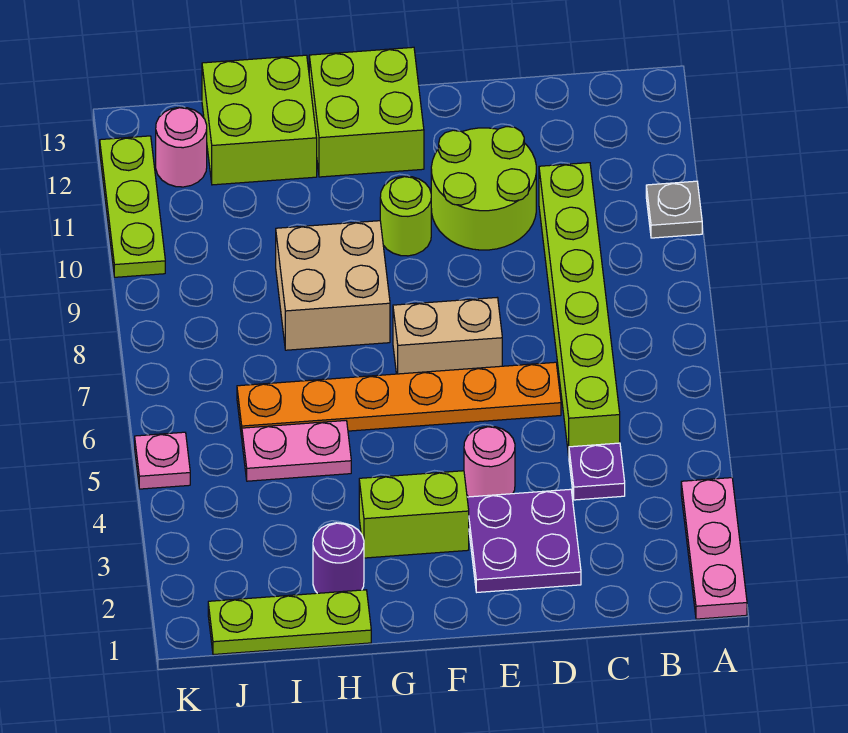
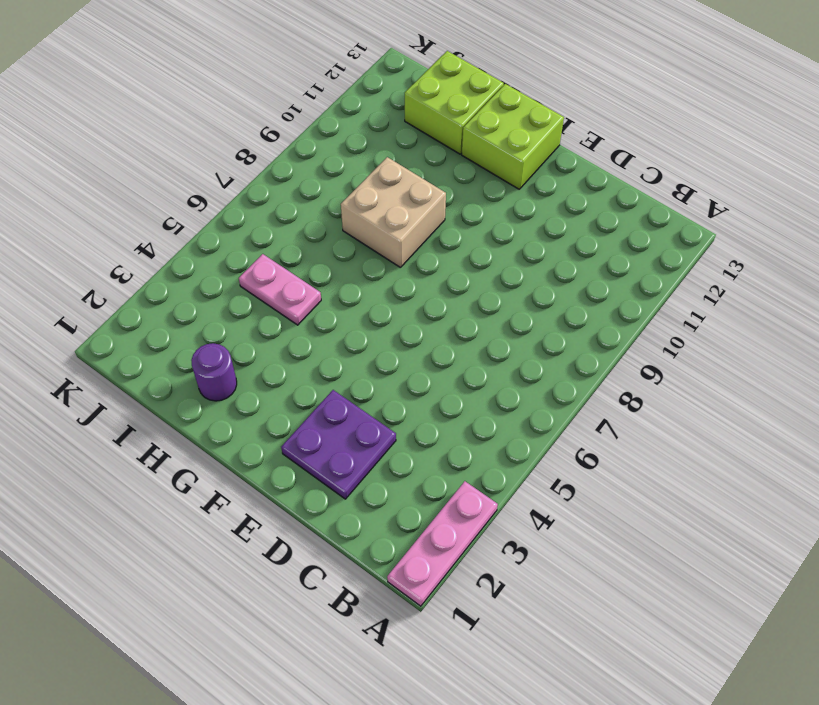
none -> grey plate A10 level 1
none -> purple plate C4 level 1
none -> lime brick C5:C10 level 1

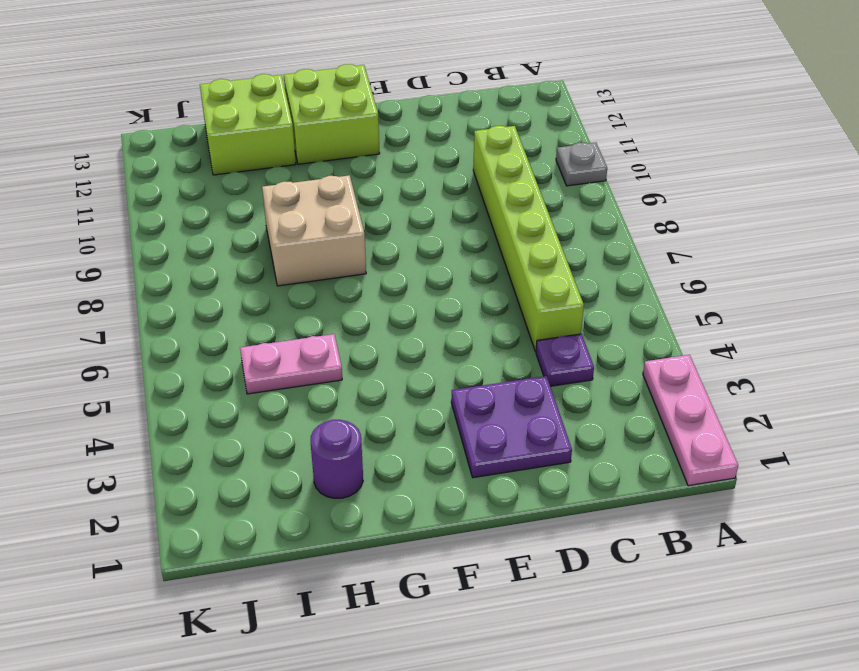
none -> orange plate D6:I6 level 1
none -> lime round brick D10:E11 level 1
none -> pink round brick E4 level 1

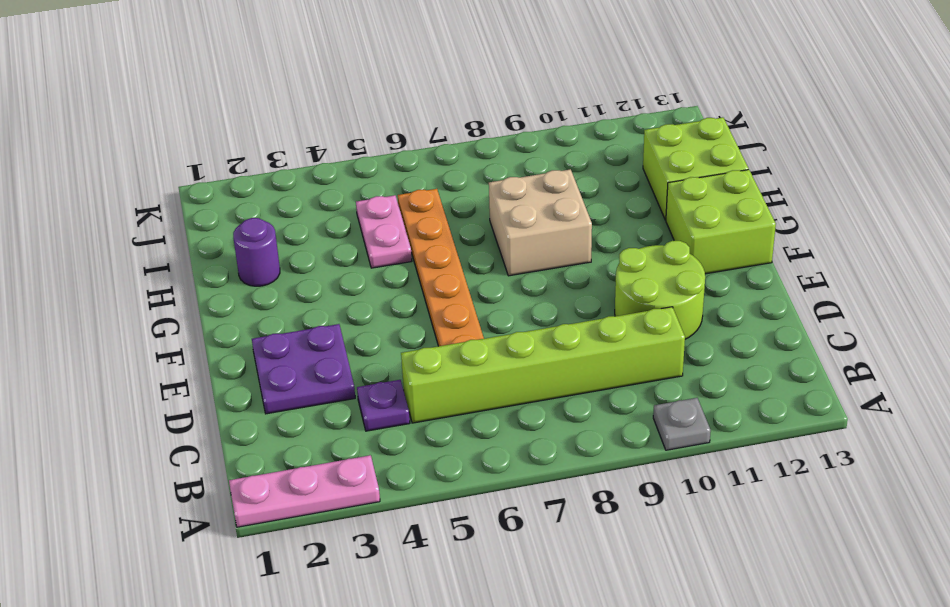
none -> pink round brick E4 level 1
none -> tan brick E7:F7 level 1
none -> lime brick F3:G3 level 1

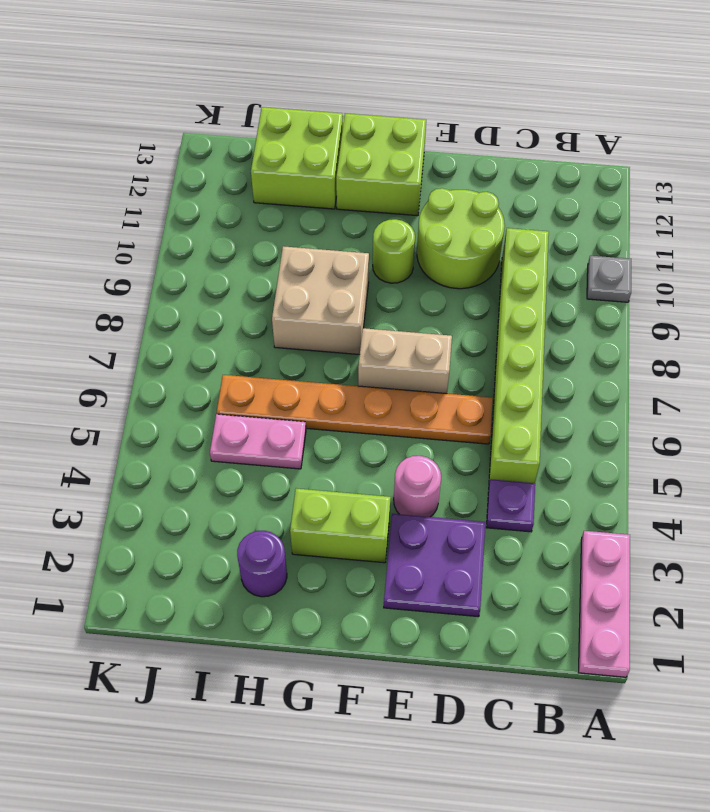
none -> lime plate H1:J1 level 1
none -> pink round brick J12 level 1
none -> pink plate K5 level 1

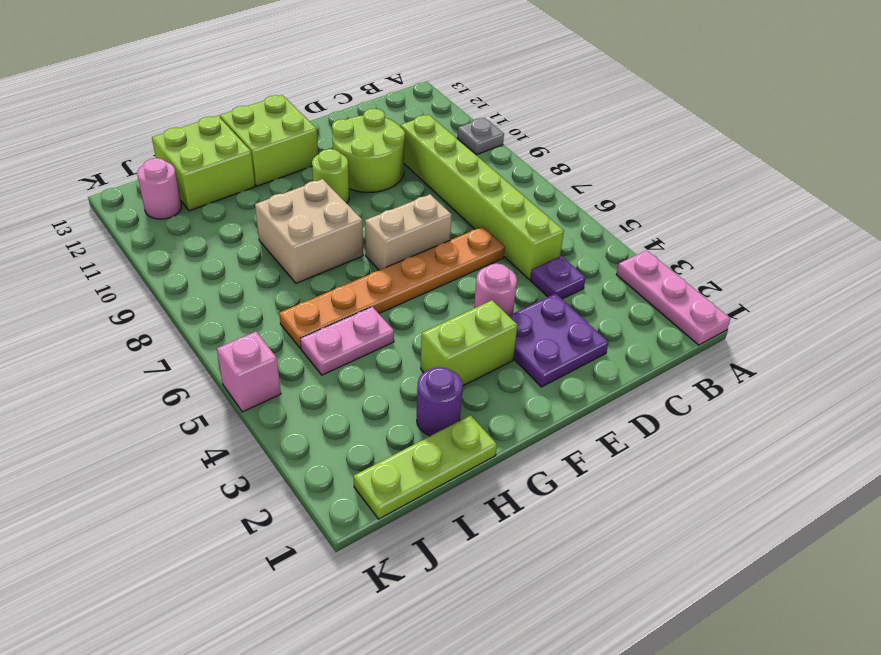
pink brick K5 level 1 -> pink plate K5 level 1
none -> lime plate K10:K12 level 1

